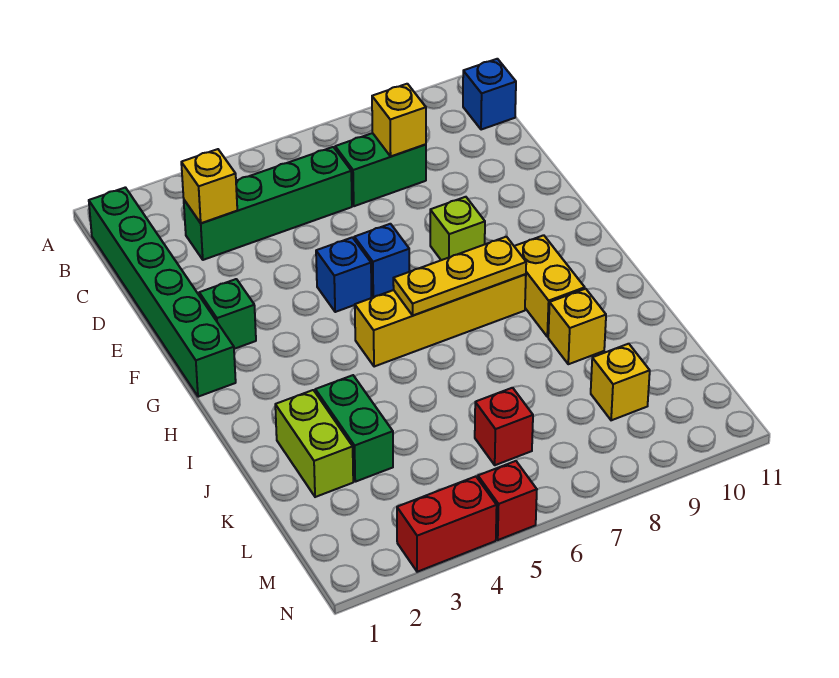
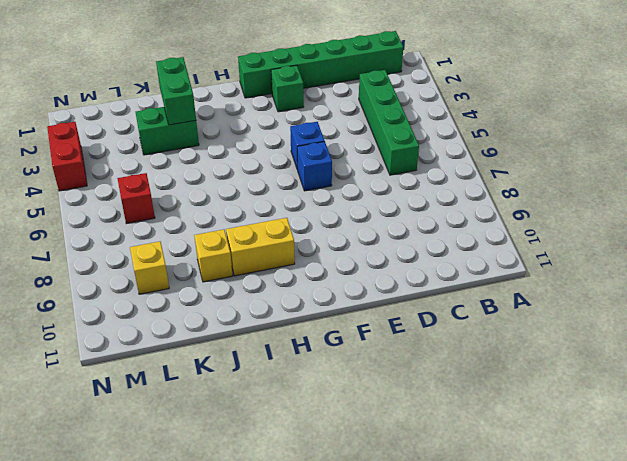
green brick J2:J3 level 2 -> green brick C7:C8 level 1
none -> blue brick B11 level 1
none -> lime brick F8 level 1
none -> yellow brick H5:H8 level 1

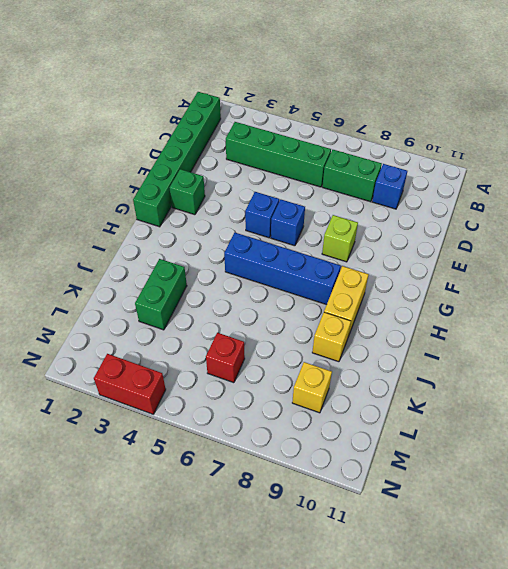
blue brick C9 level 1 -> blue brick B11 level 1
blue brick H5:H8 level 1 -> yellow brick H5:H8 level 1
none -> lime brick J2:K2 level 1
none -> red brick N5 level 1
none -> yellow brick C3 level 2

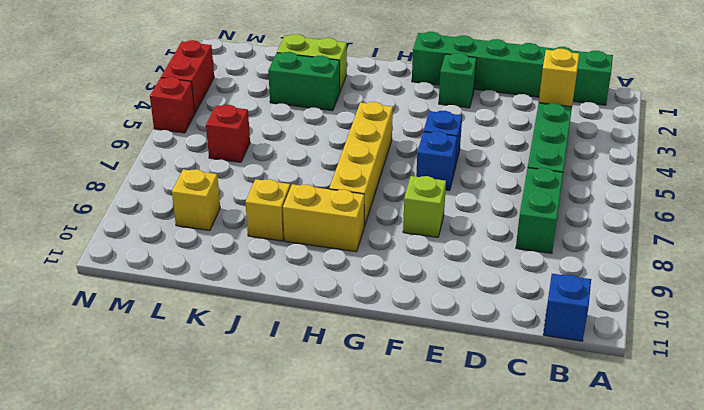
none -> yellow brick C8 level 2
none -> yellow plate H6:H8 level 2

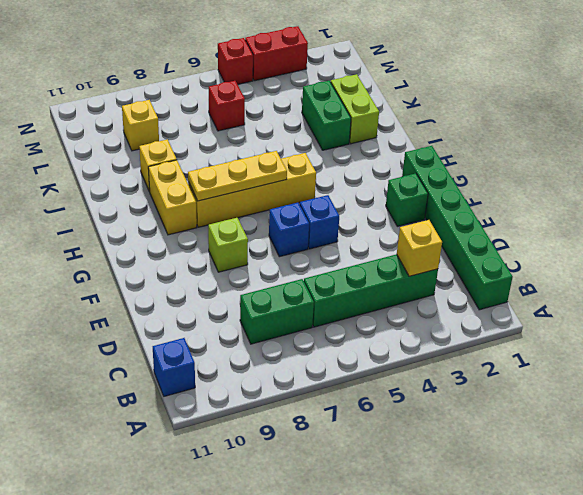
none -> yellow brick C8 level 2

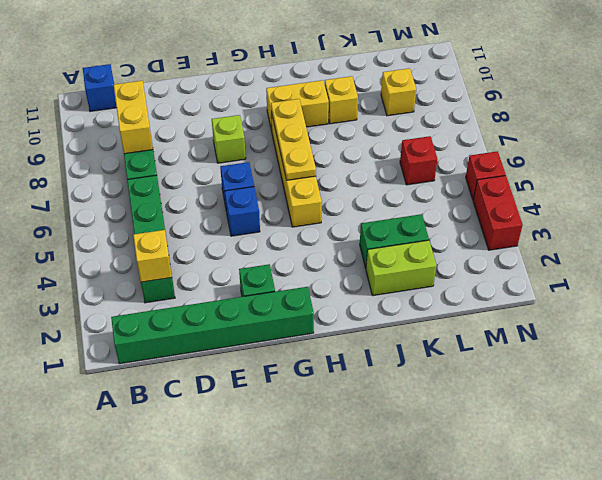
yellow brick C8:C9 level 2 -> yellow brick C8 level 2

